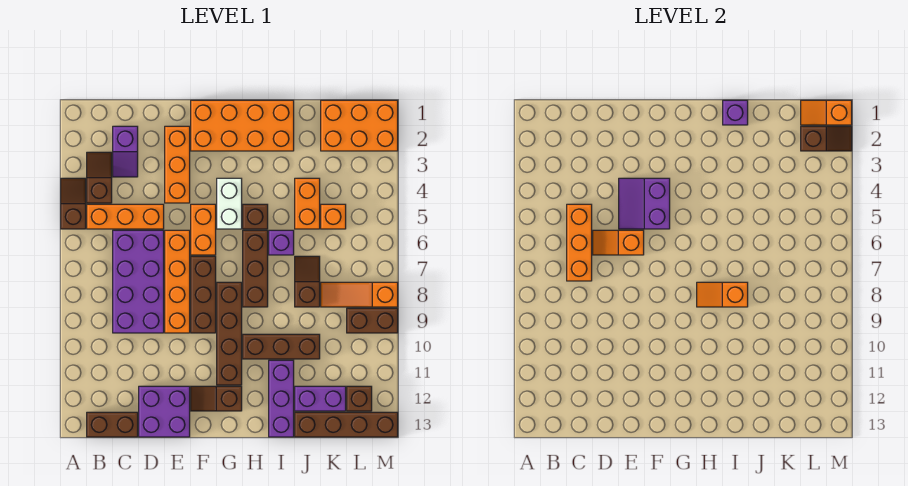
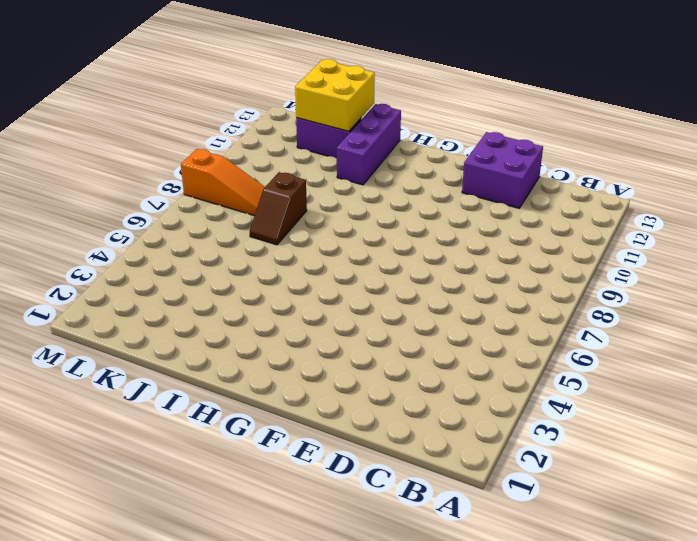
yellow brick J12:K13 level 2 -> none
none -> brown slope A4:A5 level 1 top 5
none -> brown slope B3:B4 level 1 top 4
none -> orange brick B5:D5 level 1
none -> brown brick B13:C13 level 1

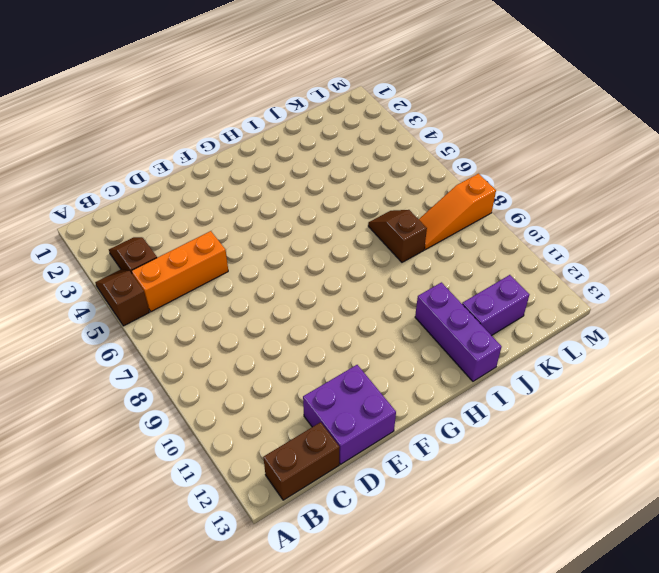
none -> purple slope C2:C3 level 1 top 2
none -> purple brick C6:D9 level 1
none -> orange brick E2:E4 level 1
none -> orange brick E6:E9 level 1

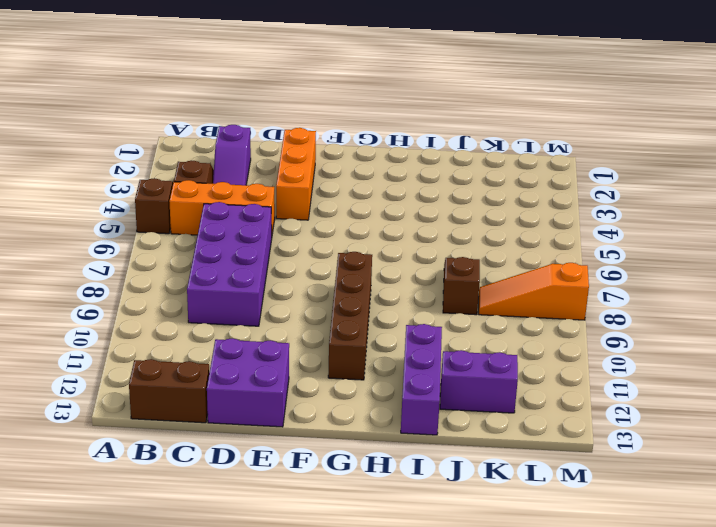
none -> orange brick E6:E9 level 1
none -> orange brick F1:I2 level 1
none -> orange brick F5:F6 level 1
none -> brown brick F7:F9 level 1

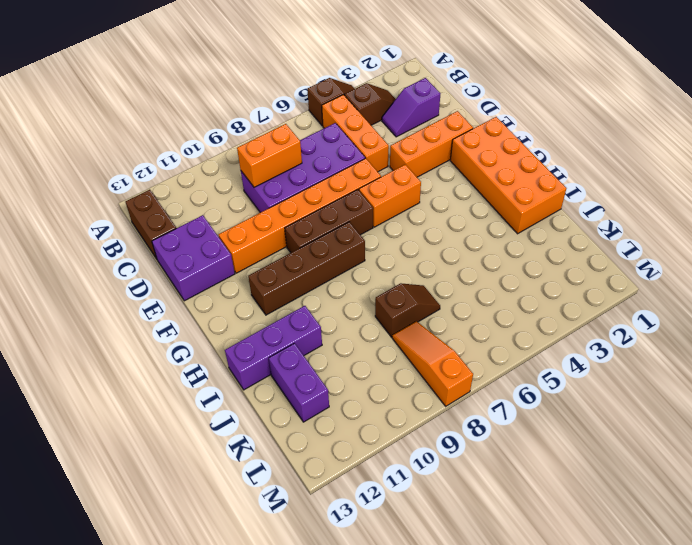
orange brick C8:C9 level 2 -> orange brick J4:J5 level 1
orange brick E6:E11 level 1 -> orange brick E6:E9 level 1
none -> brown slope F12:G12 level 1 top G
none -> white brick G4:G5 level 1
none -> brown brick H5 level 1
none -> brown brick H6:H8 level 1

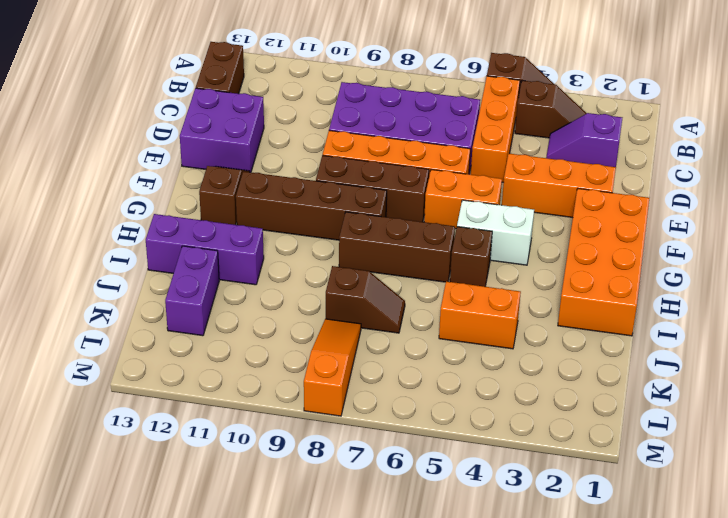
none -> brown brick H10:J10 level 1
none -> purple brick I6 level 1
none -> brown brick J13:M13 level 1
none -> orange brick K1:M2 level 1

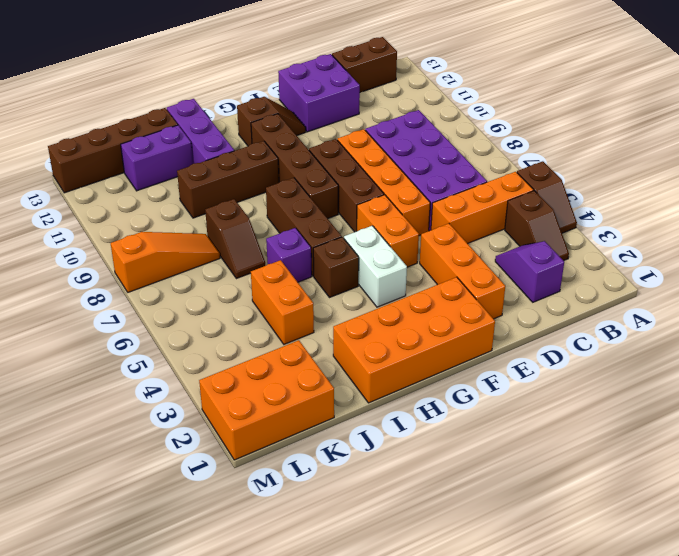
none -> orange brick K5 level 1
none -> brown brick L9:M9 level 1
none -> brown brick L12 level 1
none -> orange brick C5:C7 level 2

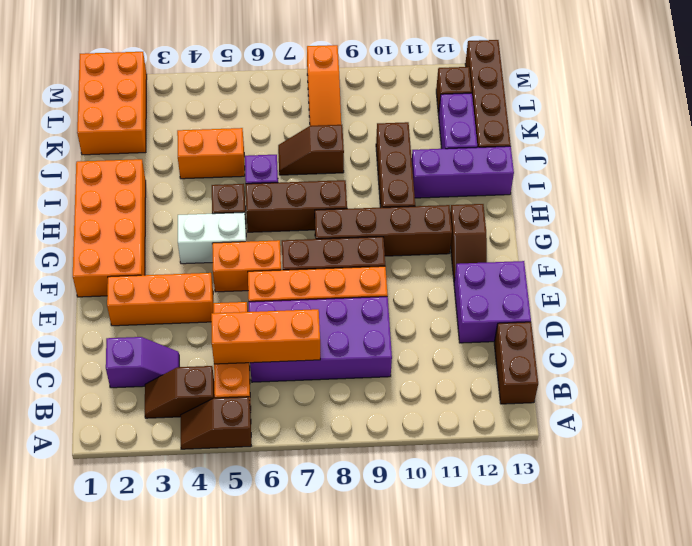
none -> orange brick K5 level 1
none -> brown brick L9:M9 level 1
none -> orange slope D6:E6 level 2 top E
none -> purple slope E4:F5 level 2 top F

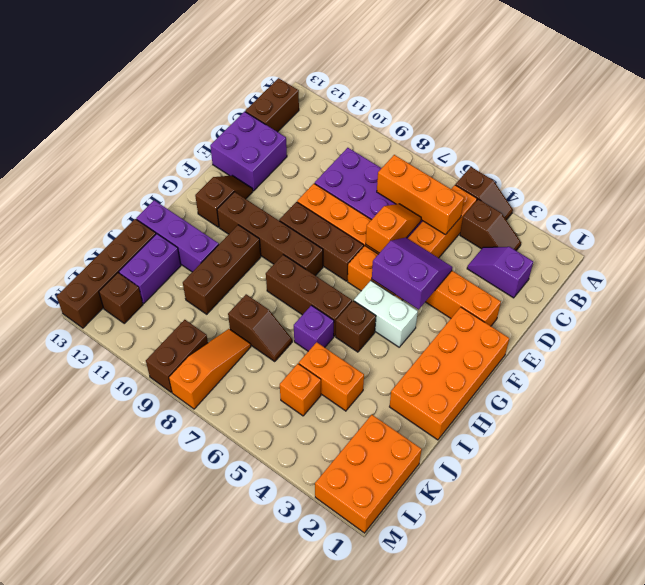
none -> orange slope H8:I8 level 2 top I
none -> purple brick I1 level 2
none -> orange slope L1:M1 level 2 top M
none -> brown slope L2:M2 level 2 top L

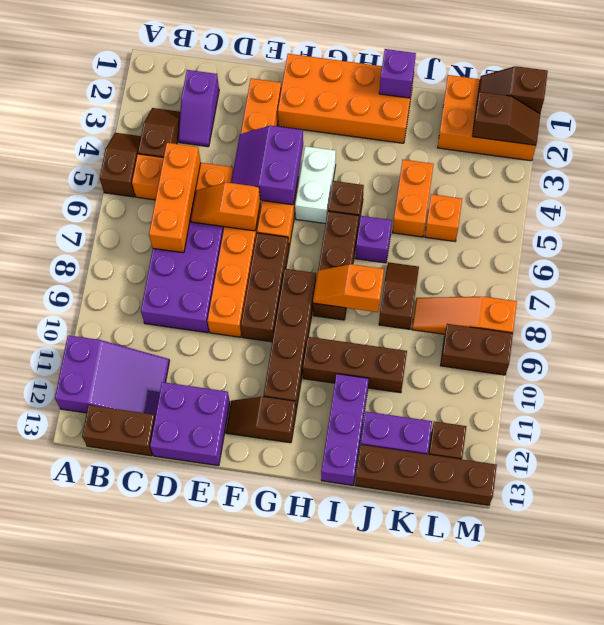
purple slope A11:C12 level 1 top A -> none
brown slope L1:M1 level 2 top M -> orange slope L1:M1 level 2 top M

